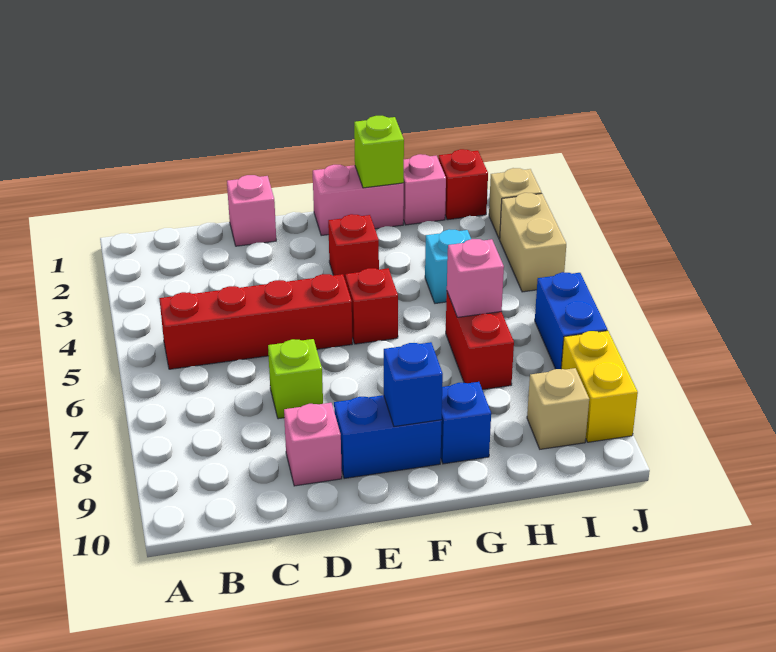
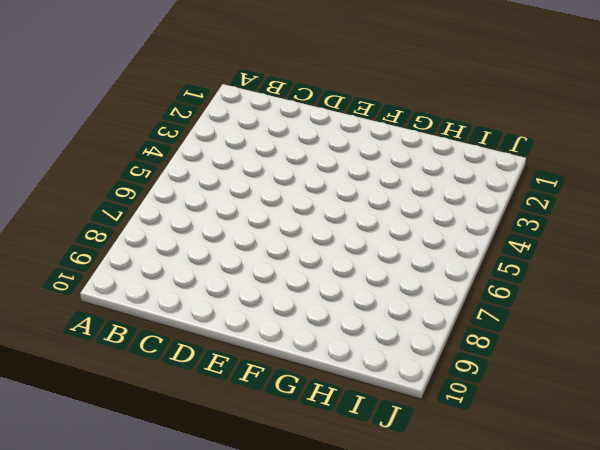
none -> red brick B5:E5 level 1
none -> pink brick D1 level 1
none -> lime brick D7 level 1

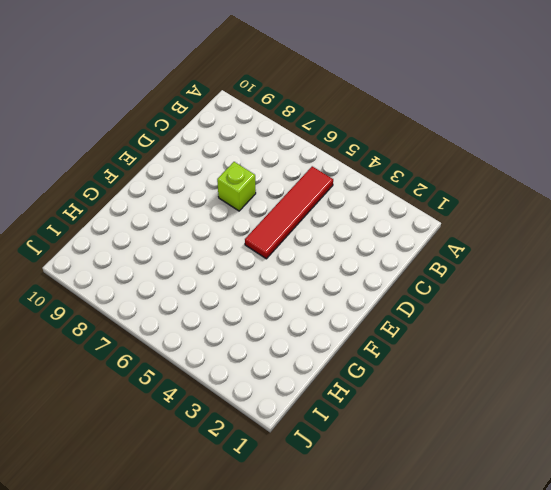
red tile B5:E5 level 1 -> red brick B5:E5 level 1
none -> pink brick D1 level 1
none -> pink brick D9 level 1
none -> blue brick E9:F9 level 1

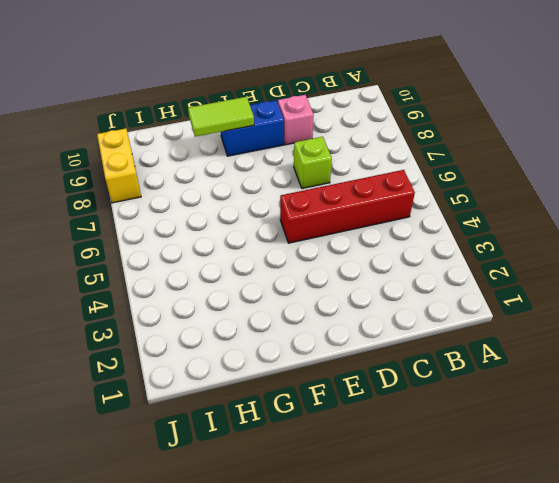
lime tile F9:G9 level 2 -> blue brick F9 level 2
none -> pink brick D1 level 1
none -> pink brick F1:G1 level 1
none -> red brick F3 level 1

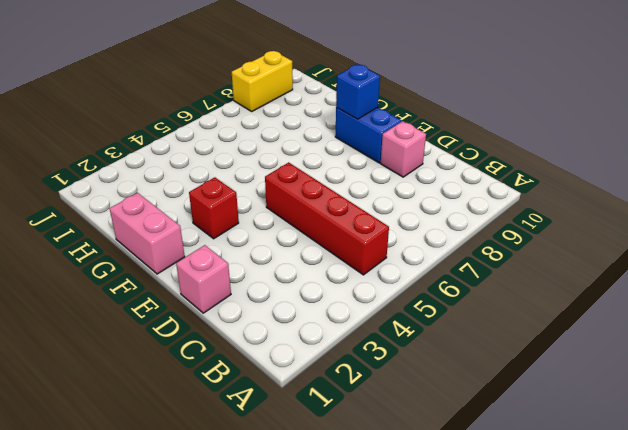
none -> lime brick D7 level 1
none -> red brick F5 level 1
none -> blue brick G9 level 1

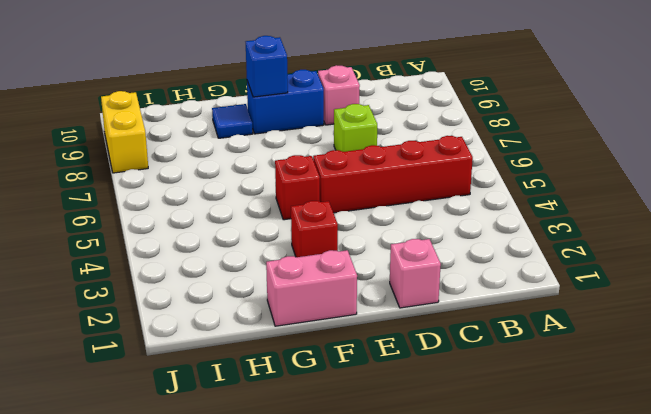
blue tile G9 level 1 -> blue brick G9 level 1
none -> pink brick H1 level 1
none -> cyan brick H4 level 1
none -> red brick H6:H7 level 1

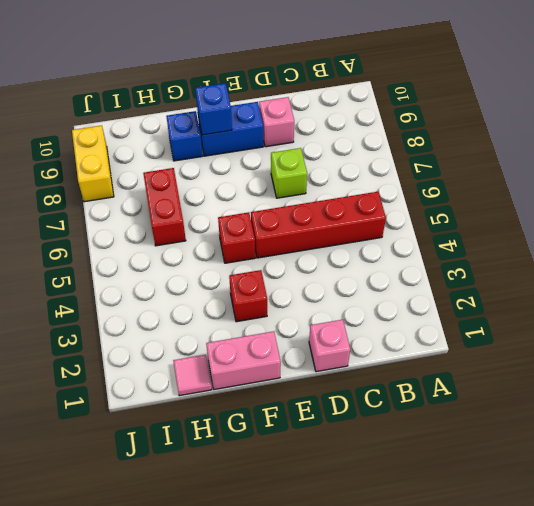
pink tile H1 level 1 -> pink brick H1 level 1
none -> cyan brick H4 level 1
none -> red brick I1 level 1
none -> tan brick I9 level 1

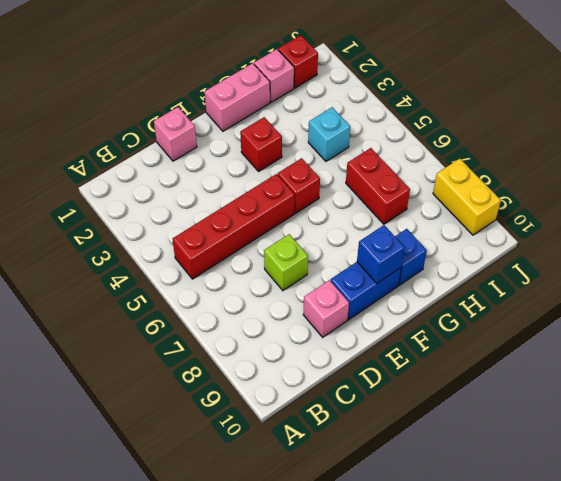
none -> tan brick I9 level 1
none -> tan brick J2 level 1
none -> tan brick J3:J4 level 1

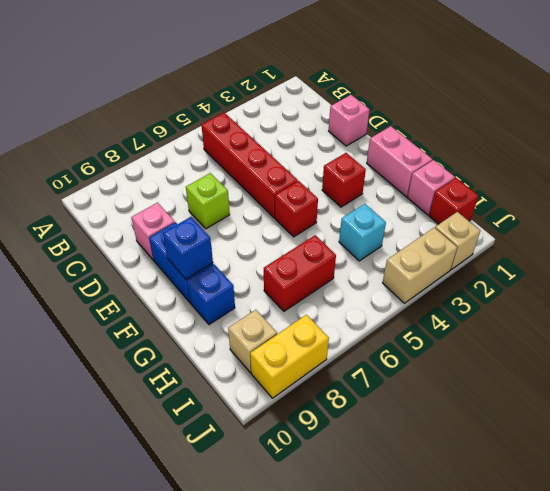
none -> blue brick J6:J7 level 1
none -> lime brick G1 level 2
none -> pink brick H6 level 2

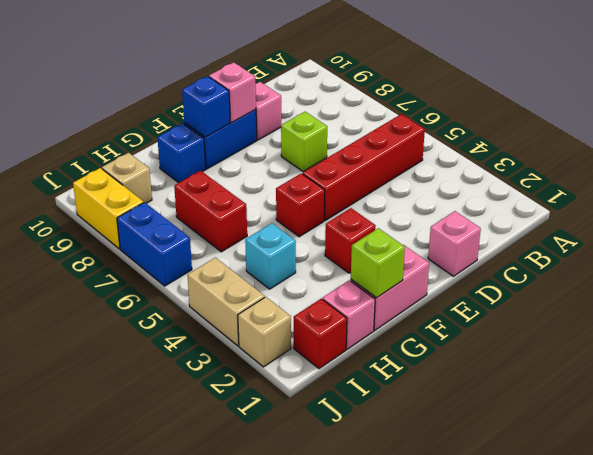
pink brick E9 level 2 -> pink brick H6 level 2

